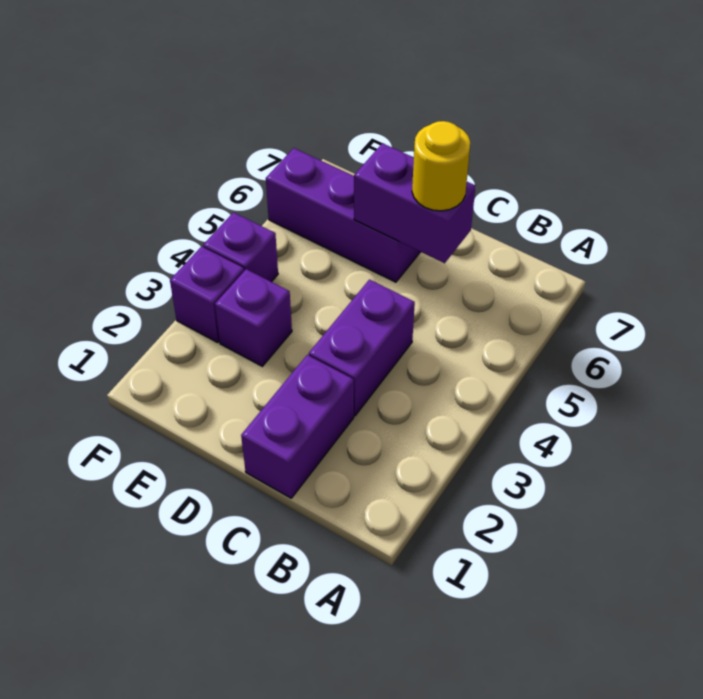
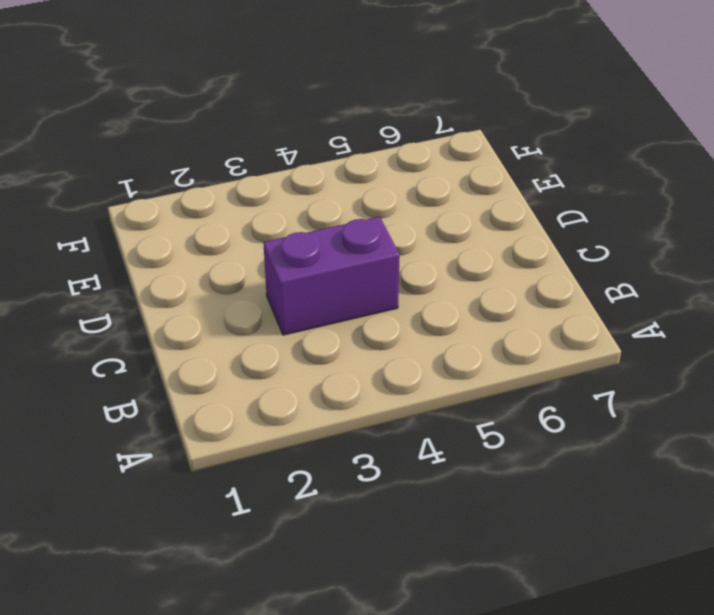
none -> purple brick C1:C2 level 1
none -> purple brick D6:F6 level 1

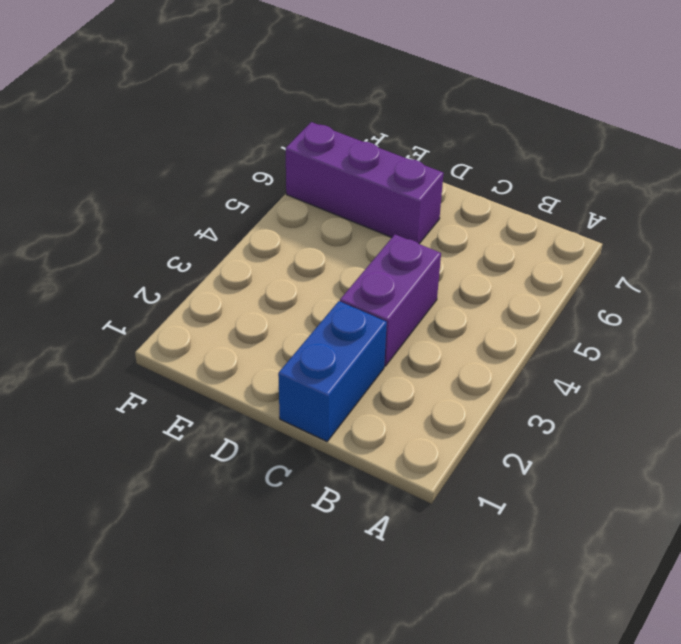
blue brick C1:C2 level 1 -> purple brick C1:C2 level 1
none -> purple brick E3 level 1
none -> purple brick F3 level 1

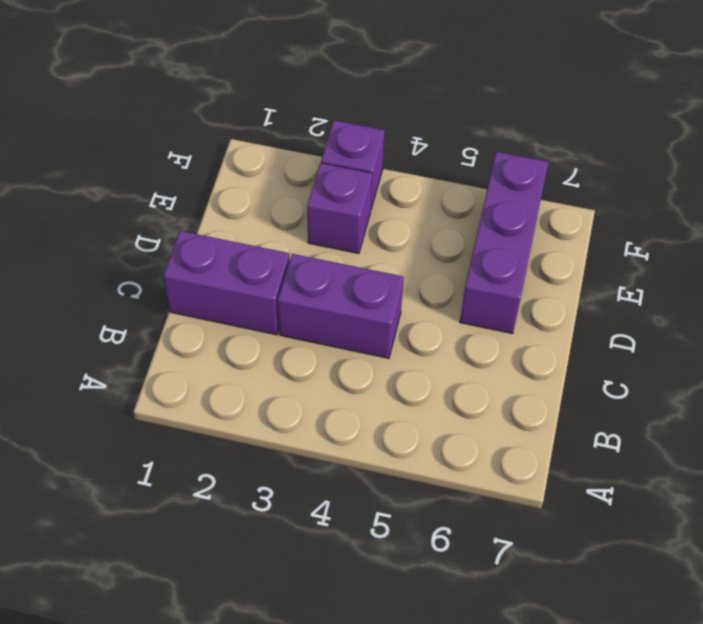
none -> purple brick F4 level 1
none -> purple brick C6:D6 level 2

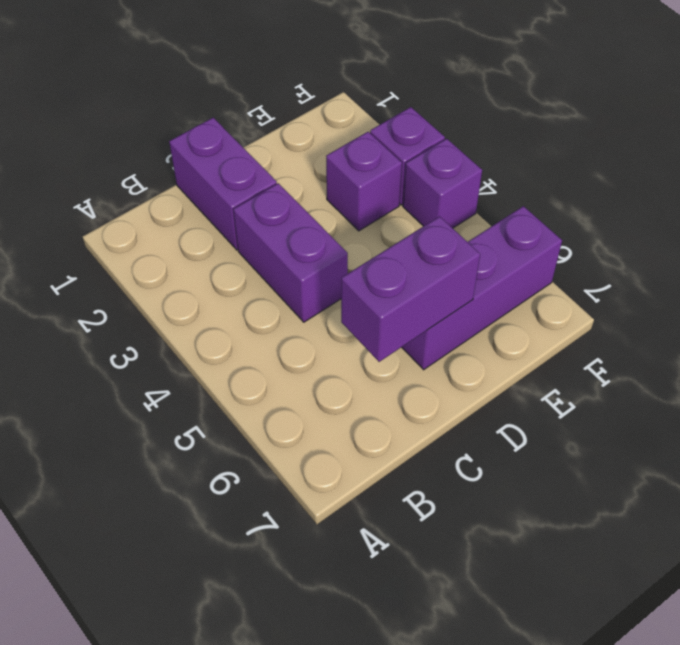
none -> yellow round brick C6 level 3

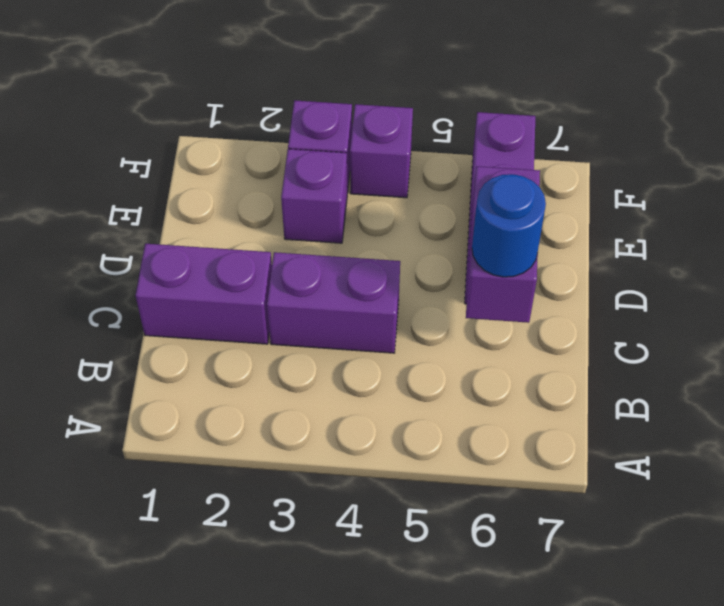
blue round brick C6 level 3 -> yellow round brick C6 level 3

